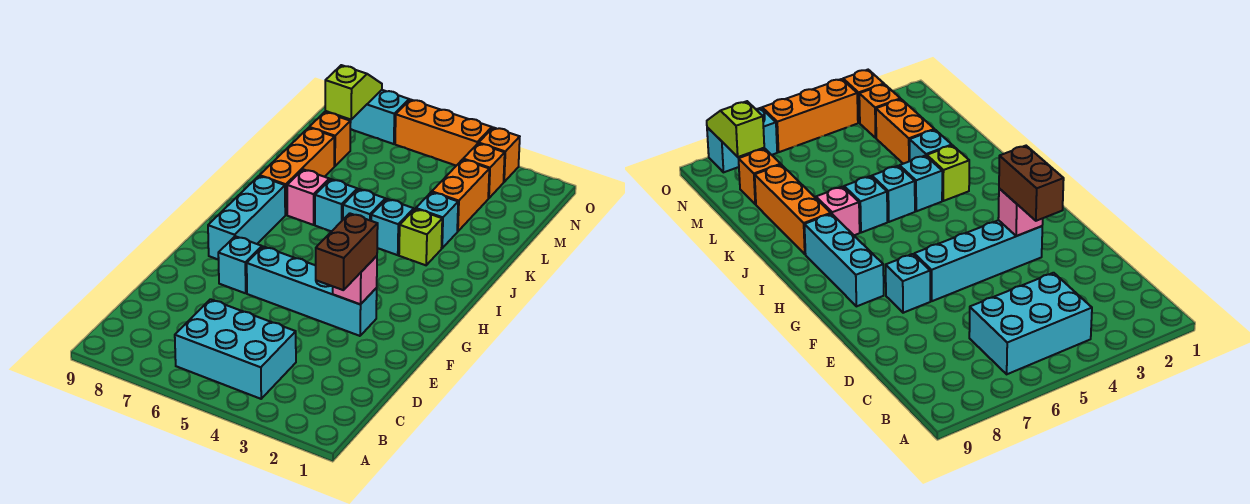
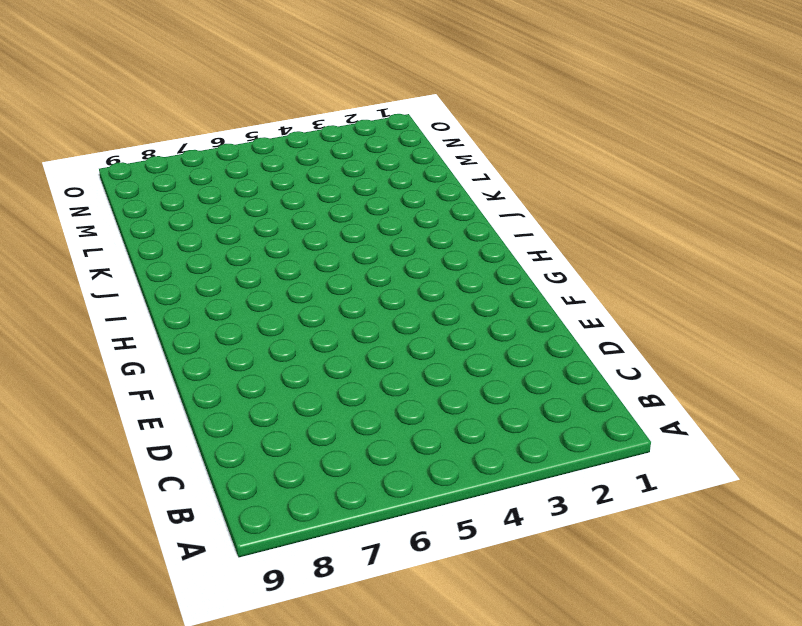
none -> cyan brick B4:C6 level 1
none -> cyan brick F3:F6 level 1
none -> cyan brick F7 level 1

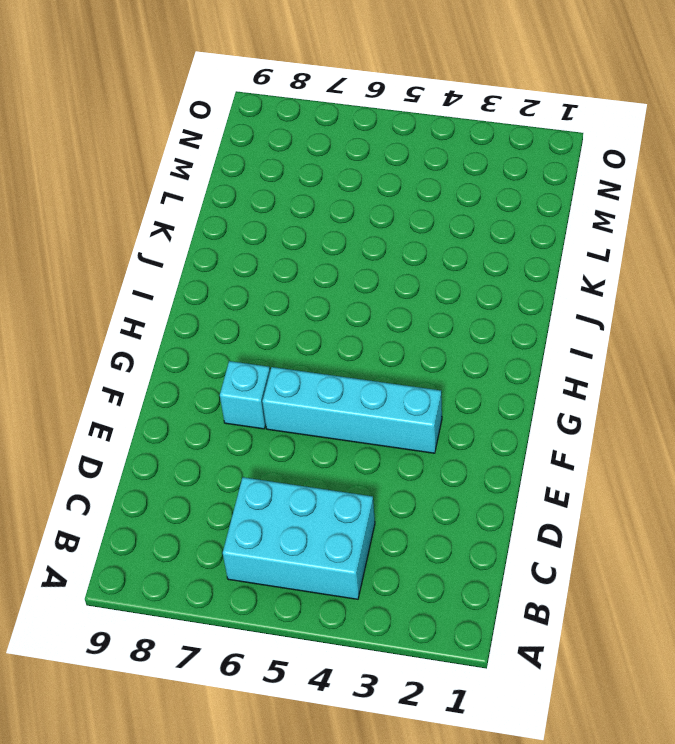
none -> cyan brick G8:I8 level 1
none -> lime brick J3 level 1
none -> cyan brick J4 level 1

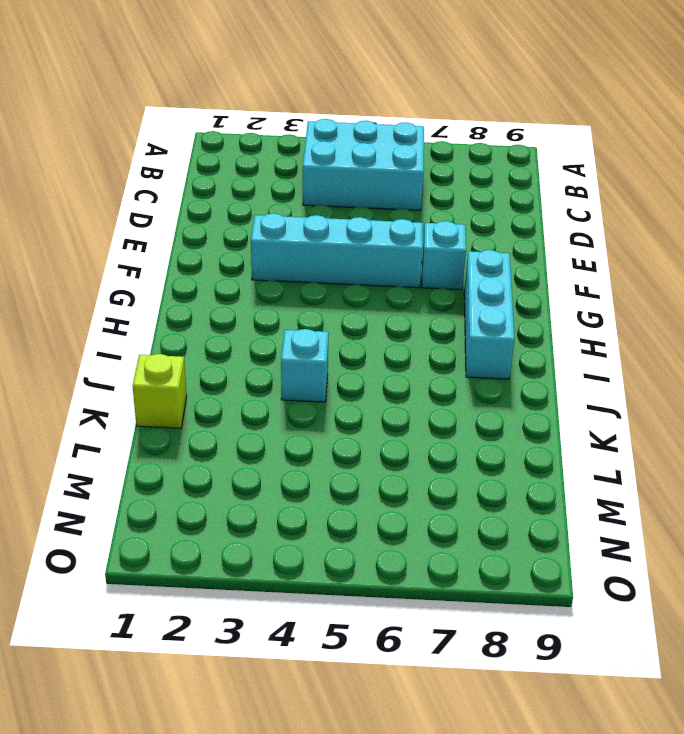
lime brick K1 level 1 -> lime brick J3 level 1
none -> cyan brick J5 level 1
none -> cyan brick J6 level 1
none -> pink brick J7 level 1

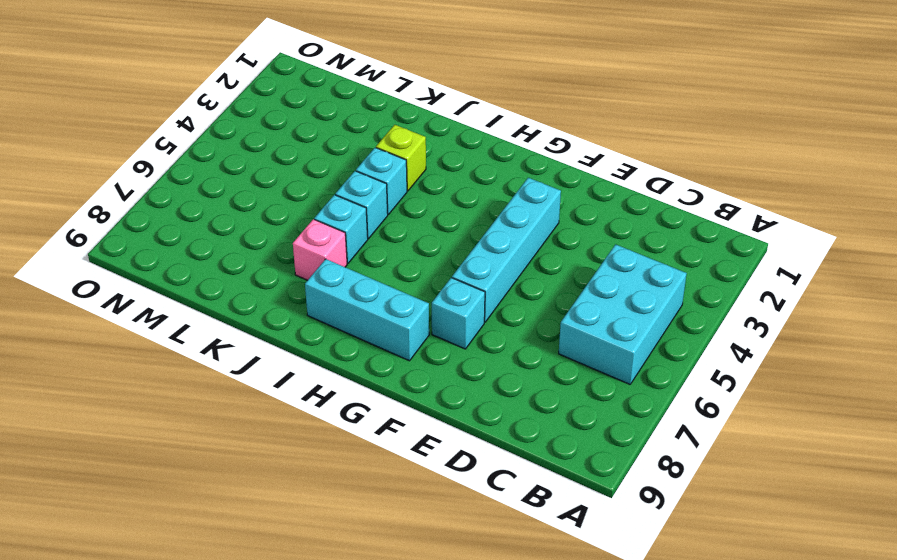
none -> orange brick J8:L8 level 1
none -> cyan brick K3 level 1
none -> orange brick L3:M3 level 1

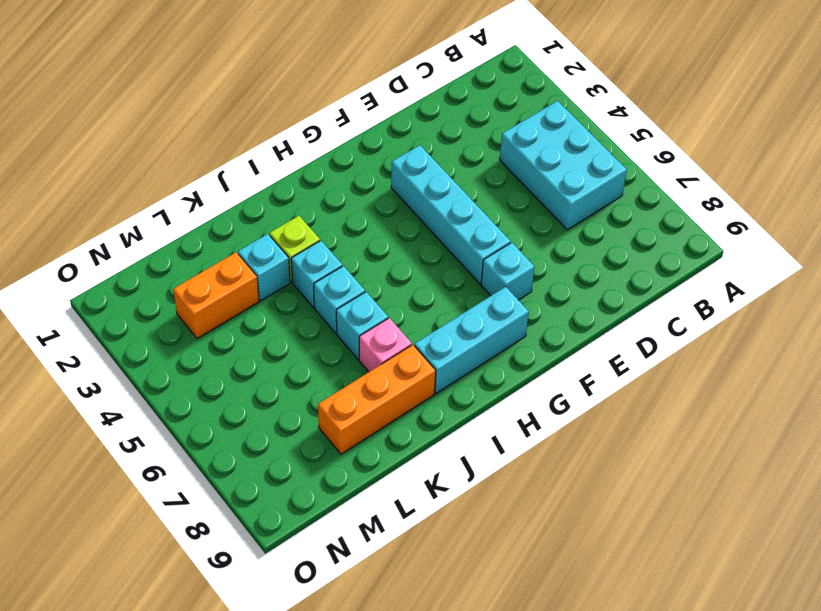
none -> orange brick M8 level 1
none -> orange brick N3 level 1
none -> orange brick O3 level 1

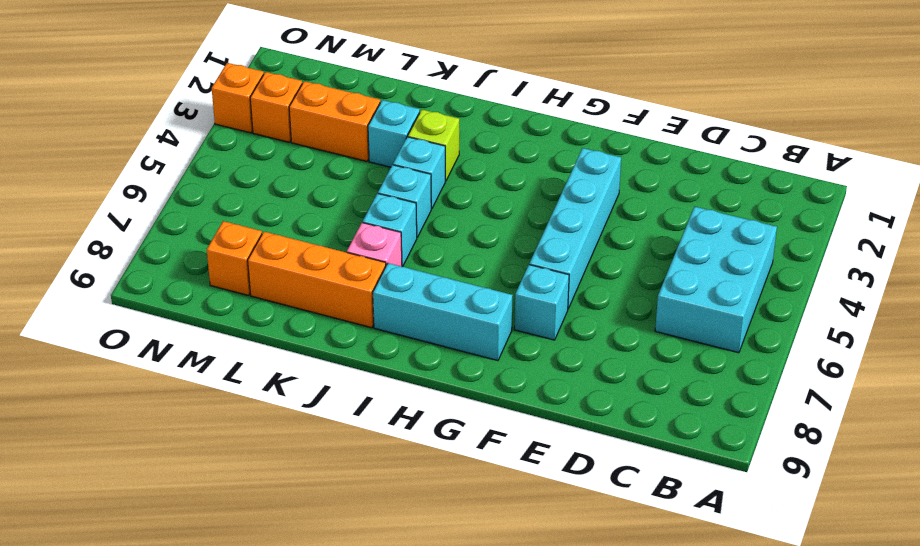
none -> orange brick O4:O6 level 1
none -> cyan brick O7:O8 level 1
none -> pink brick F3 level 2

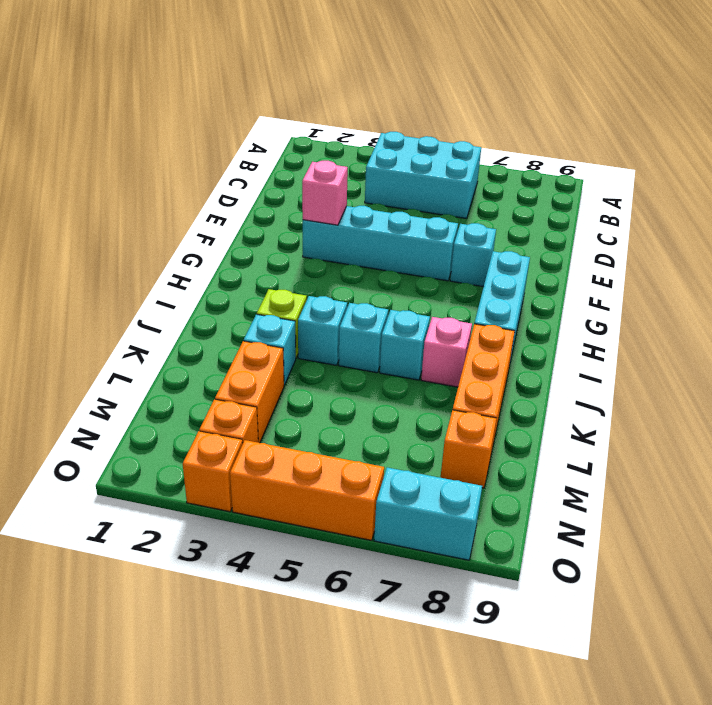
none -> lime slope N8:O8 level 2 top N
none -> brown brick E3:F3 level 3

